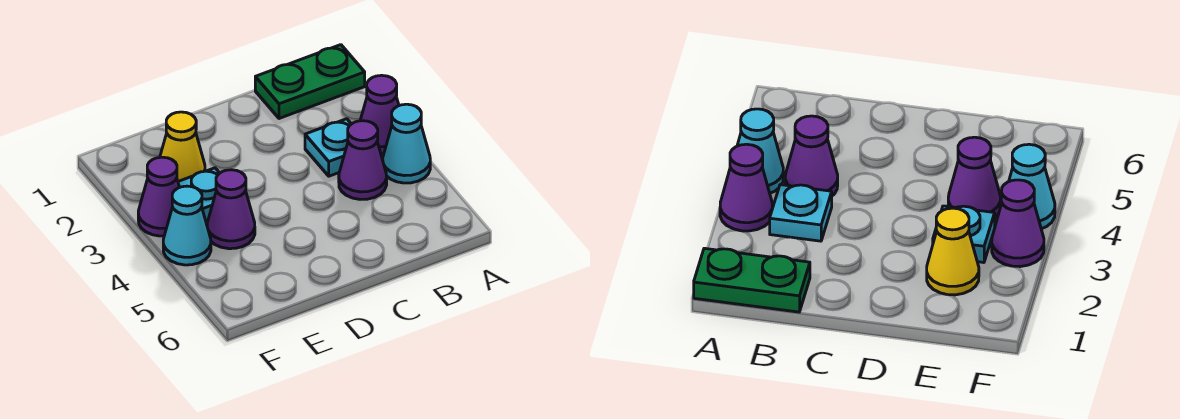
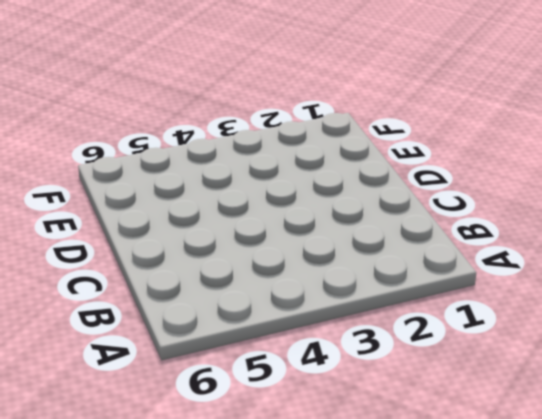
none -> green plate A1:B1 level 1
none -> purple cone A3 level 1

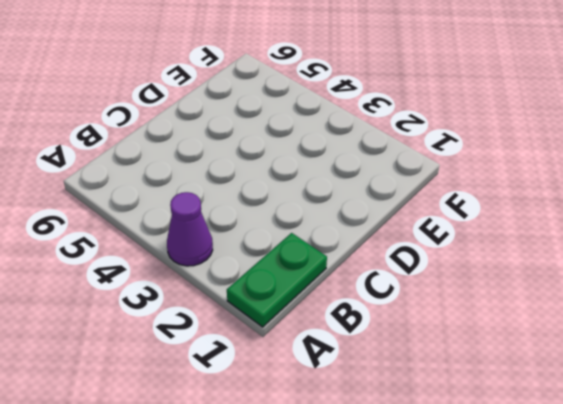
none -> cyan cone A4 level 1
none -> cyan plate B3 level 1

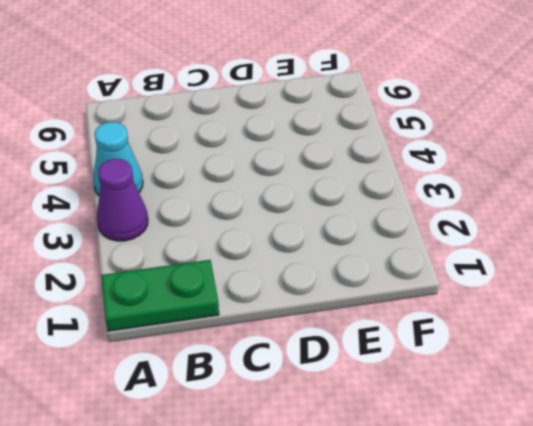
none -> cyan plate B3 level 1
none -> purple cone B4 level 1

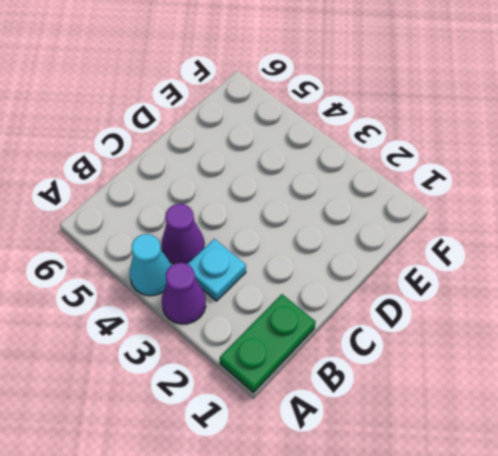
none -> yellow cone E2 level 1
none -> cyan plate E3 level 1

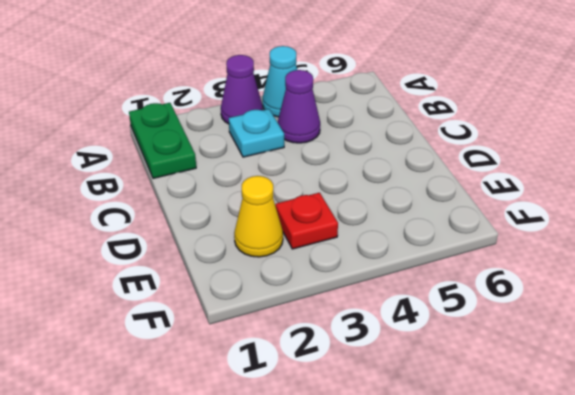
red plate E3 level 1 -> cyan plate E3 level 1
none -> purple cone E4 level 1
none -> purple cone F3 level 1

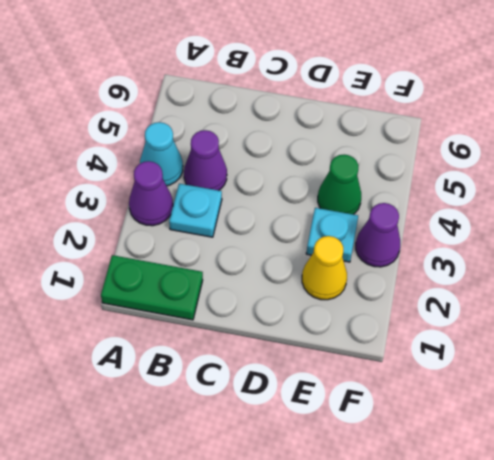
green cone E4 level 1 -> purple cone E4 level 1
none -> cyan cone F4 level 1

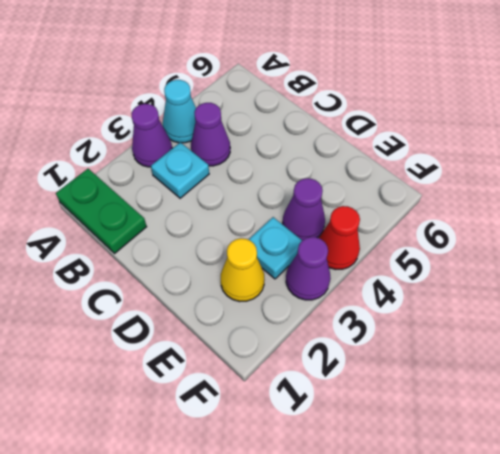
red cone F4 level 1 -> cyan cone F4 level 1

